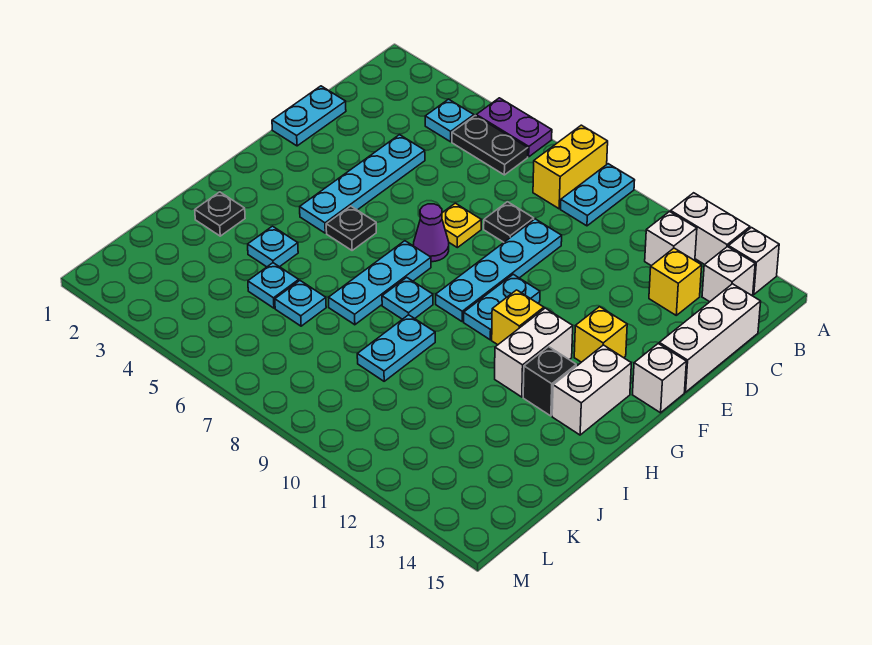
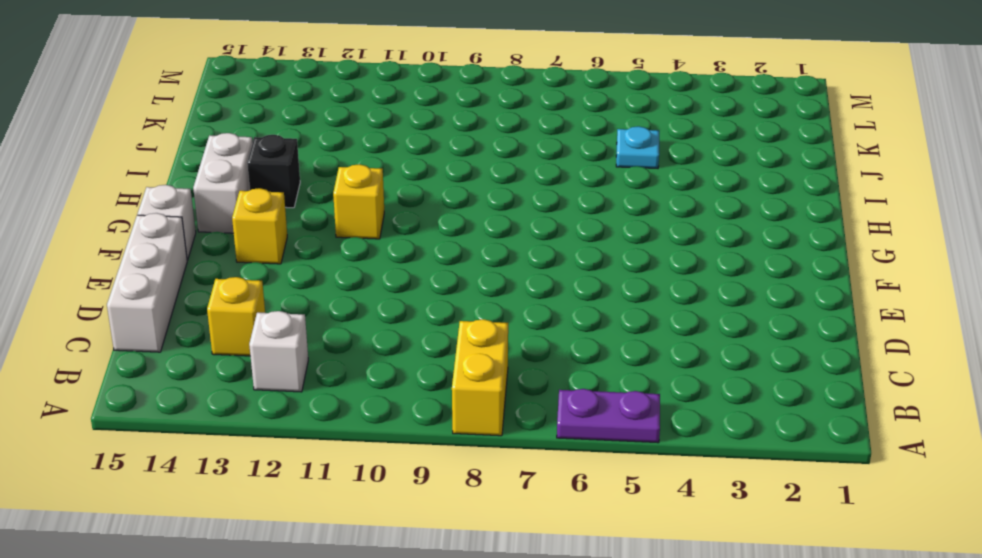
none -> cyan plate A9:B9 level 1
none -> white brick A12:A13 level 1
none -> white brick A14 level 1
none -> cyan plate B4 level 1

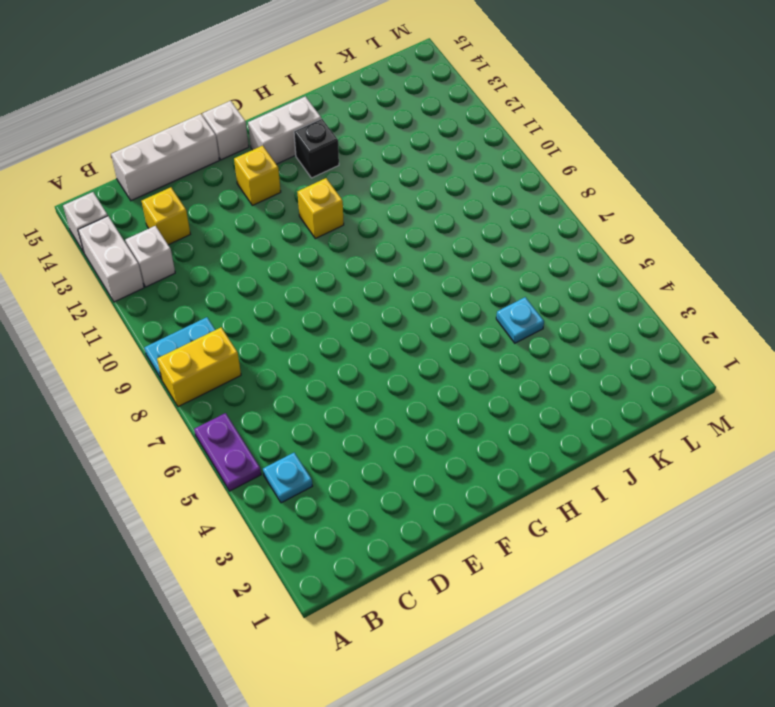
none -> black plate B5:B6 level 1
none -> white brick B14 level 1
none -> cyan plate D1:E1 level 1
none -> cyan plate D4:G4 level 1

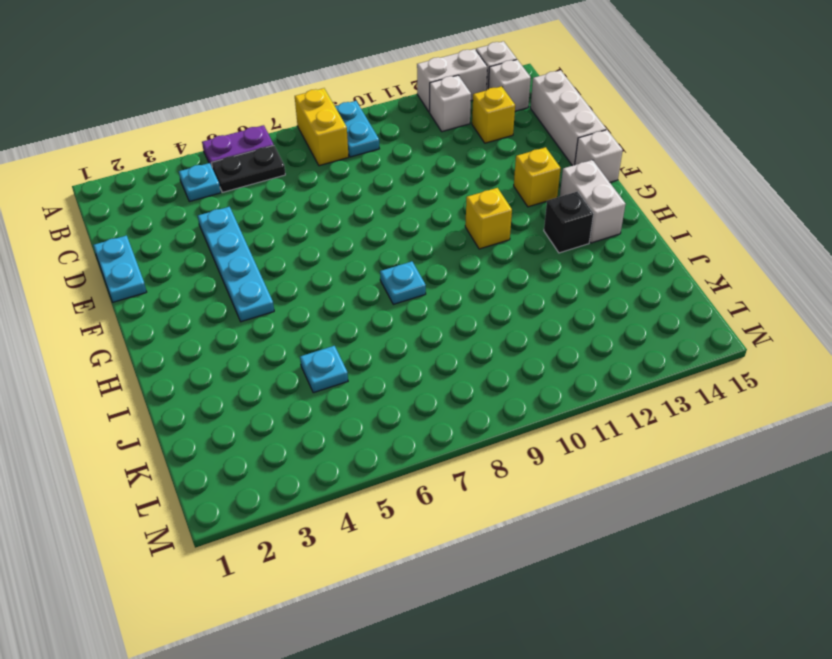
none -> black plate D8 level 1
none -> cyan plate D9:G9 level 1
none -> yellow plate E7 level 1
none -> purple cone F7 level 1

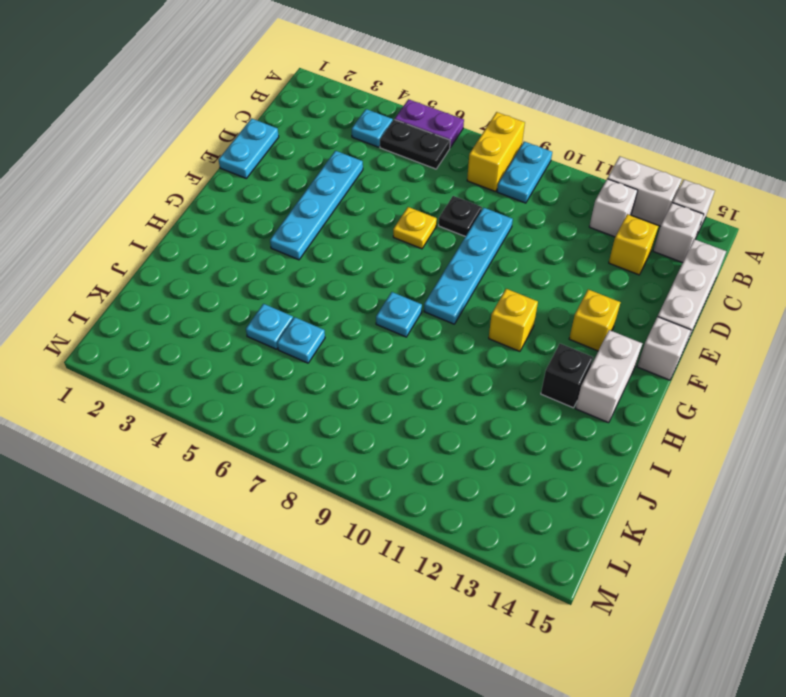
none -> purple cone F7 level 1
none -> cyan plate F10:G10 level 1
none -> black plate G5 level 1
none -> cyan plate G7:I7 level 1

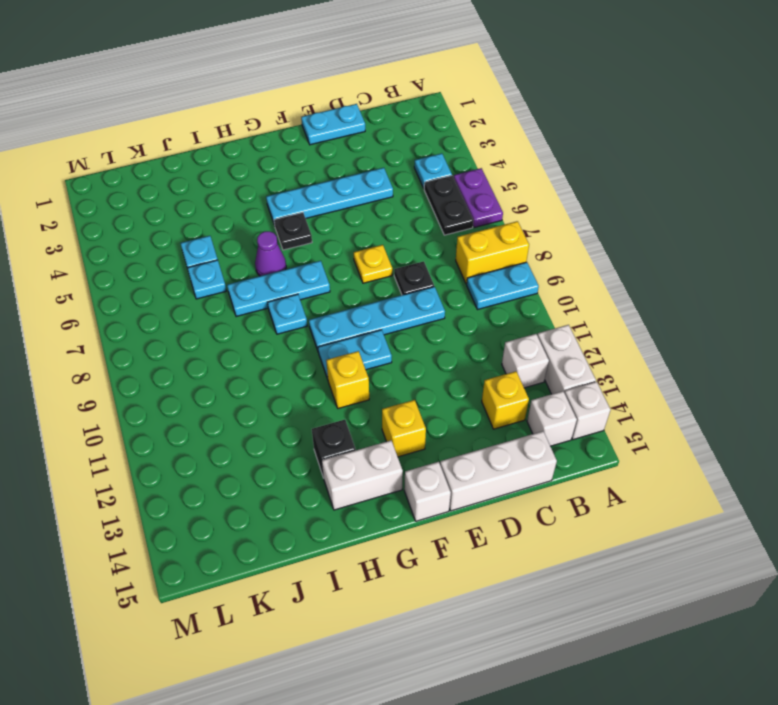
purple cone H6 level 1 -> purple cone F7 level 1
none -> white brick G12:H12 level 1
none -> black plate I2 level 1
none -> cyan plate I4 level 1
none -> cyan plate I9:J9 level 1

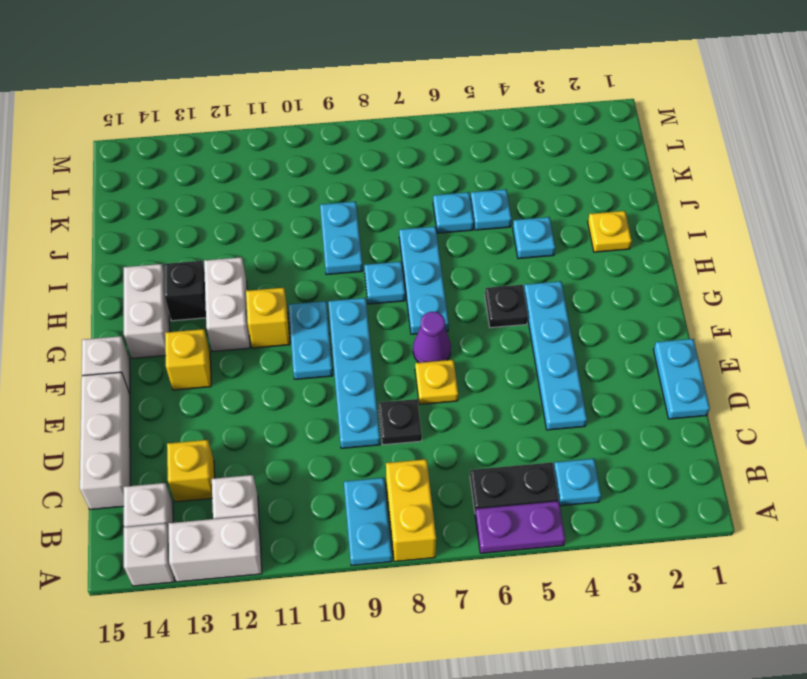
yellow plate I2 level 1 -> black plate I2 level 1

